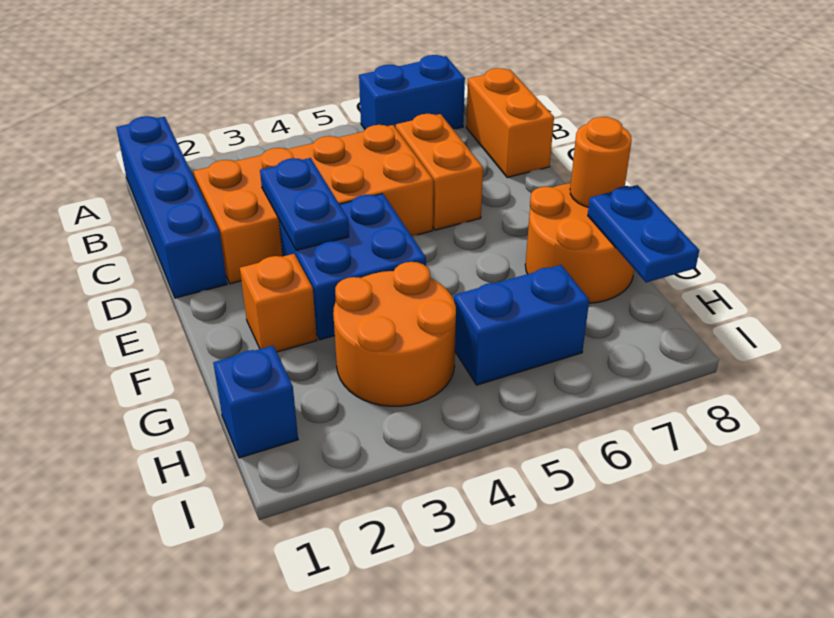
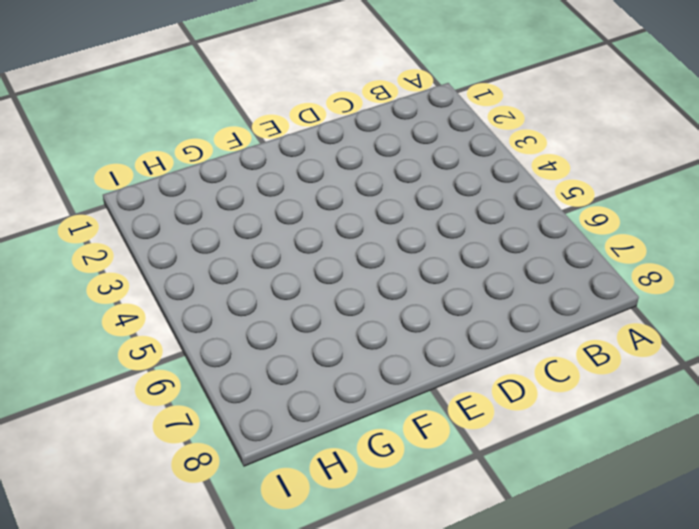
none -> blue brick A1:D1 level 1
none -> blue brick A6:A7 level 1
none -> orange brick B8:C8 level 1

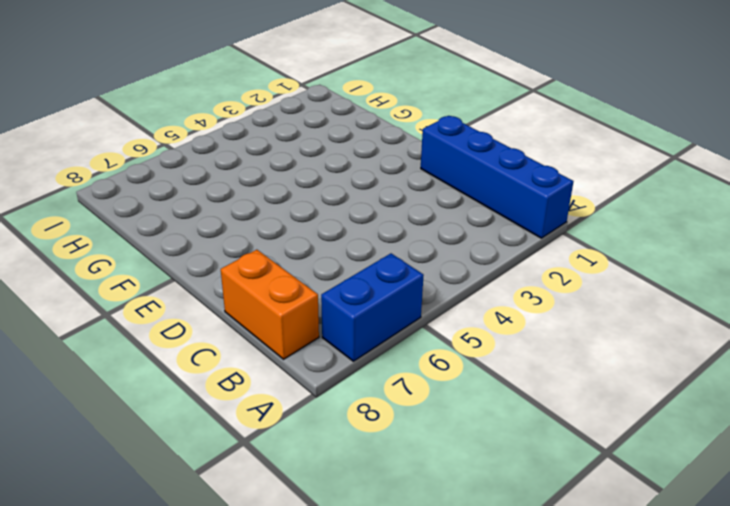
none -> orange brick C2:D5 level 1
none -> orange brick C6:D6 level 1
none -> blue brick E3:F4 level 1

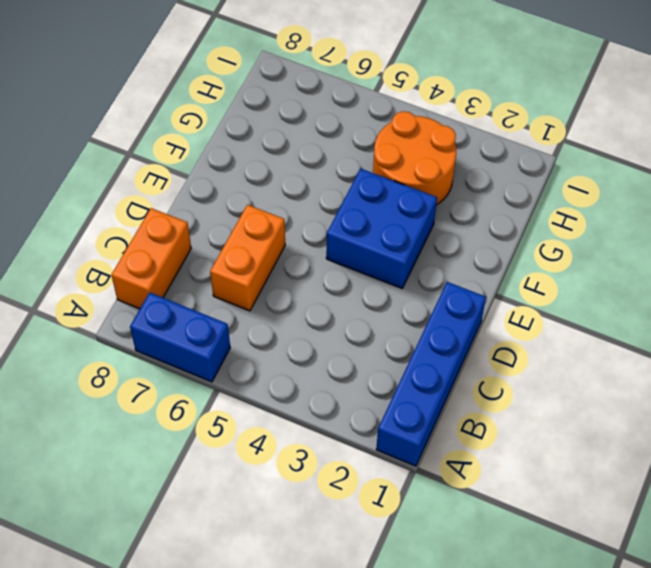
none -> orange brick C2:D5 level 1
none -> orange brick F2 level 1
none -> orange round brick F7:G8 level 1

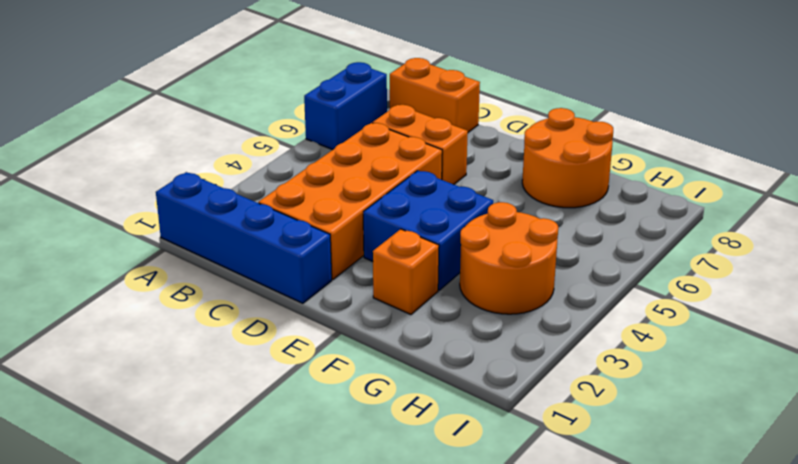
none -> blue brick H1 level 1
none -> blue brick H5:H6 level 1
none -> blue plate D3:E3 level 2

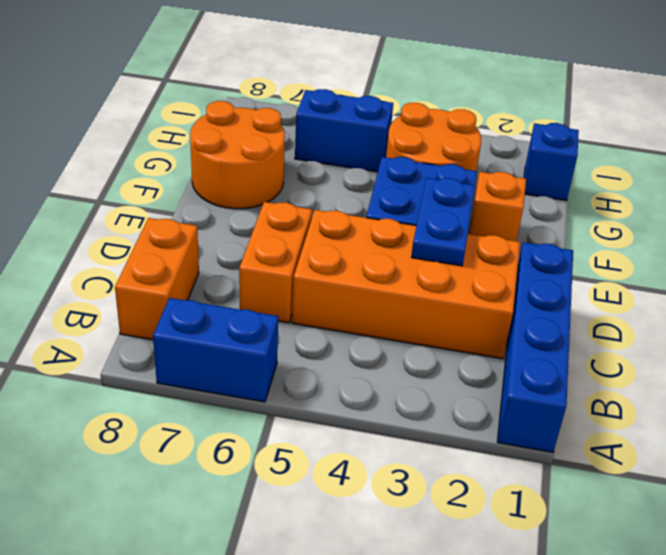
none -> orange round brick F8 level 2
none -> blue plate G8:H8 level 2

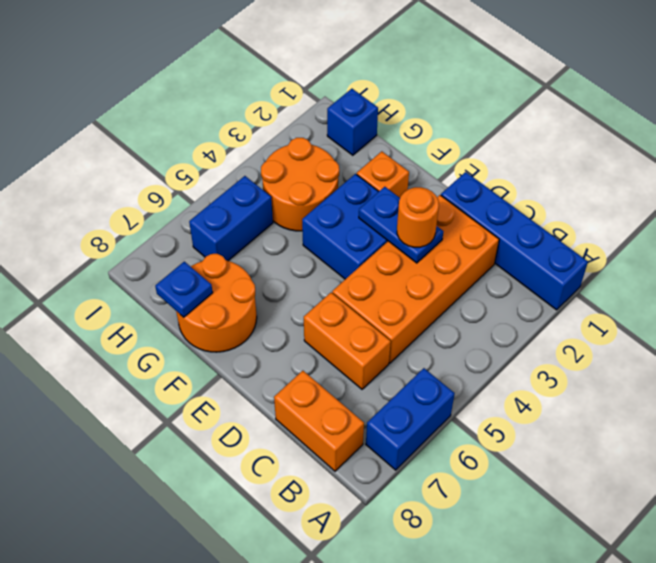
orange round brick D3 level 3 -> orange round brick F8 level 2
blue plate G8 level 2 -> blue plate G8:H8 level 2

